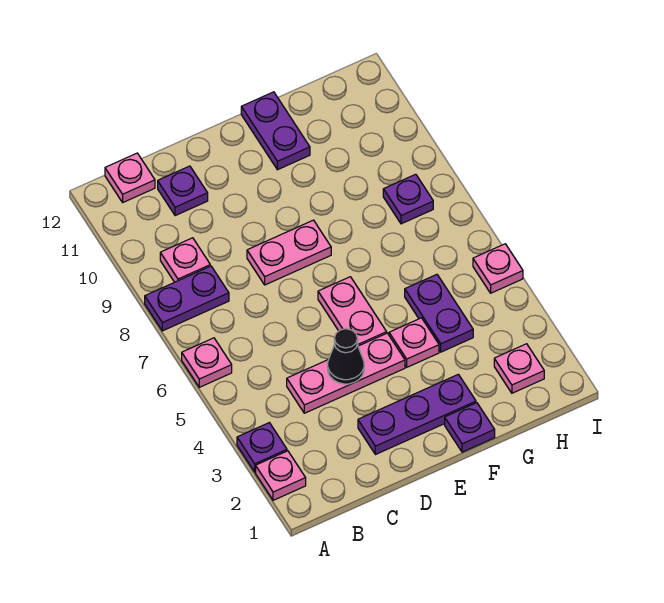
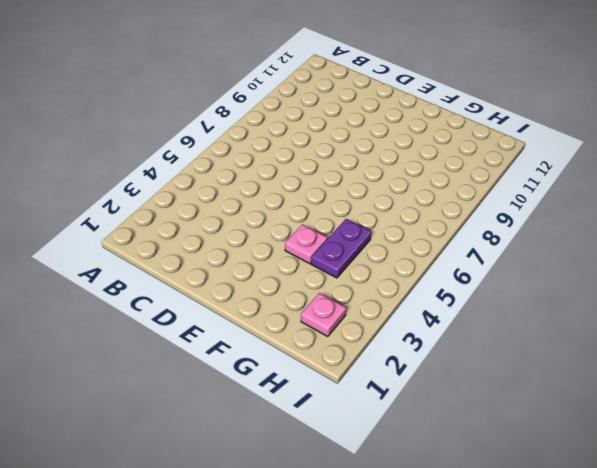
none -> pink plate A2 level 1
none -> purple plate A3 level 1
none -> pink plate A6 level 1

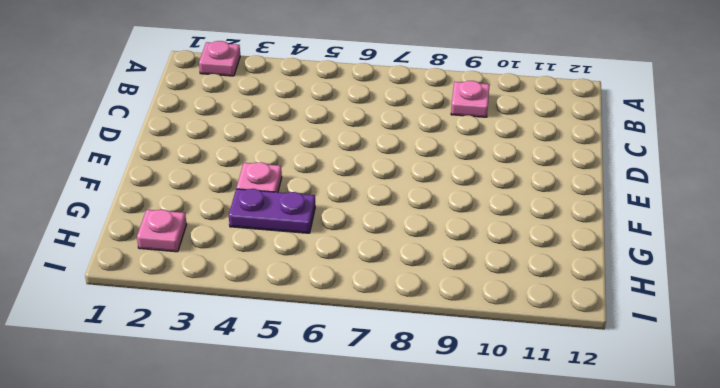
none -> purple plate A3 level 1
none -> pink plate A6 level 1
none -> purple plate A8:B8 level 1

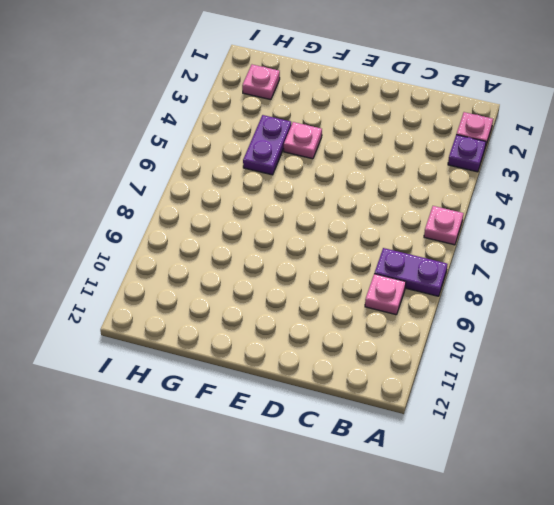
none -> pink plate B12 level 1
none -> pink plate C4:E4 level 1
none -> purple plate C11 level 1

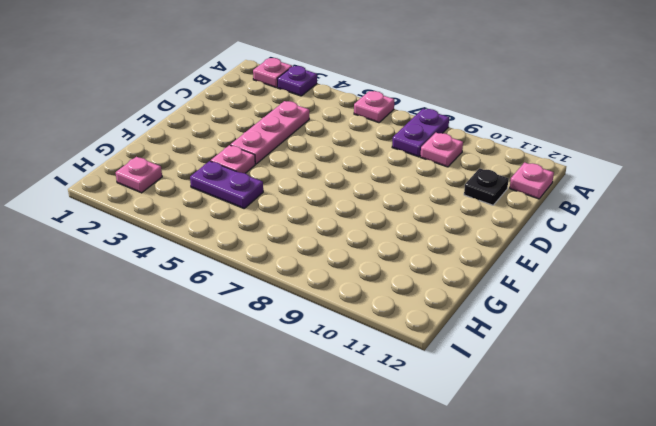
black plate C11 level 1 -> purple plate C11 level 1
none -> purple plate D2:F2 level 1
none -> pink plate D8:E8 level 1
none -> pink plate E5:E6 level 1

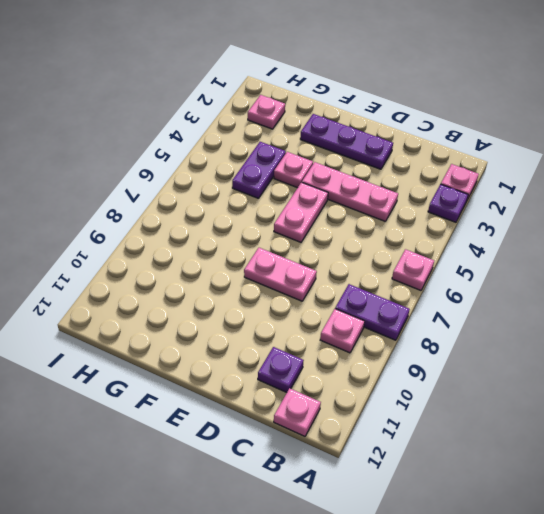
none -> purple plate F1 level 1
none -> purple plate F11:F12 level 1
none -> purple plate H8 level 1

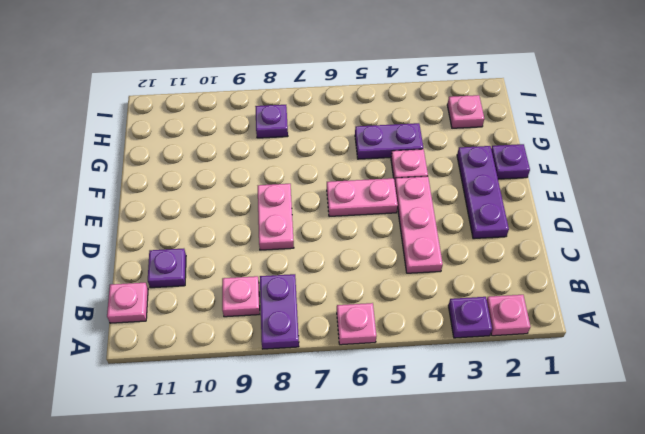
none -> purple plate F11:F12 level 1
none -> pink plate I5 level 1
none -> black cone D4 level 2

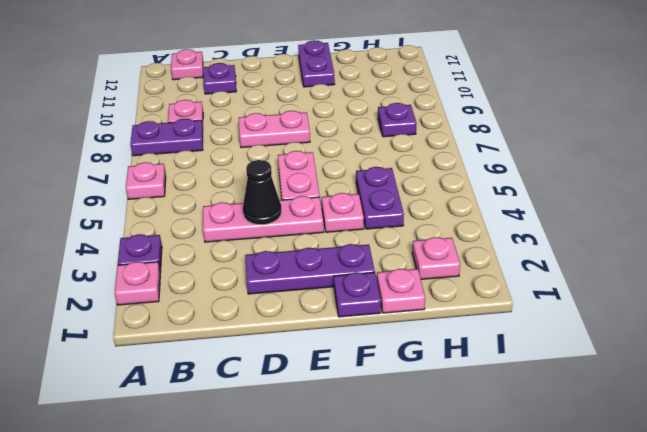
pink plate G1 level 1 -> pink plate I5 level 1

